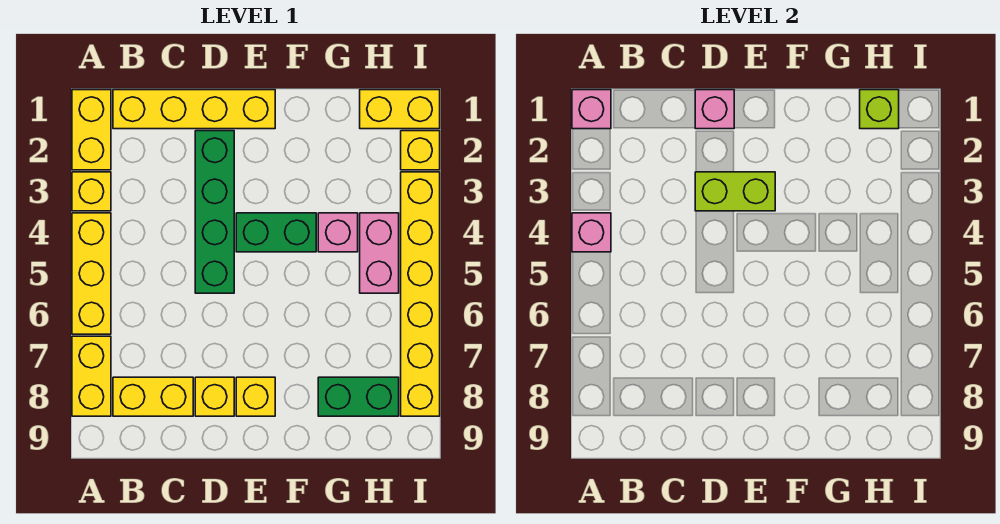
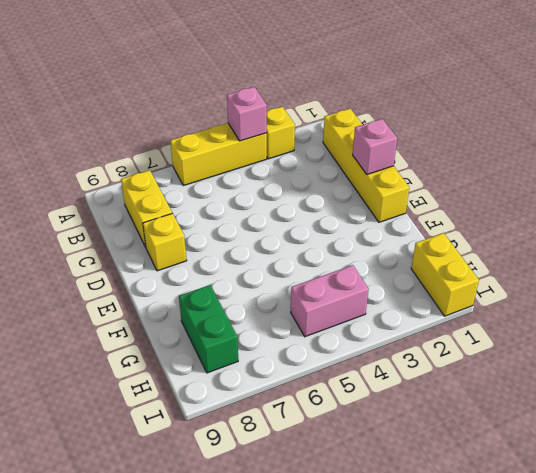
none -> yellow brick A1:A2 level 1
none -> yellow brick A7:A8 level 1
none -> green brick D2:D5 level 1

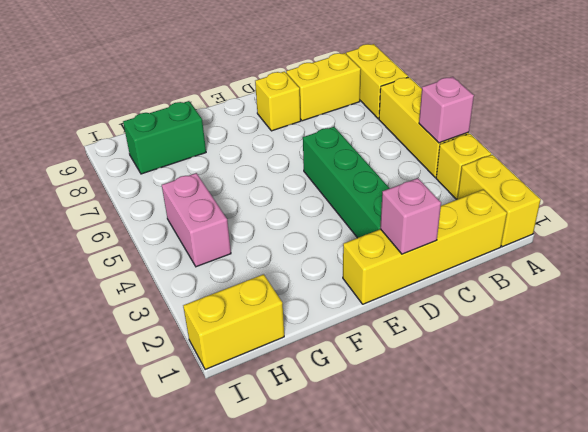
none -> green brick E4:F4 level 1
none -> yellow brick E8 level 1
none -> pink brick G4 level 1

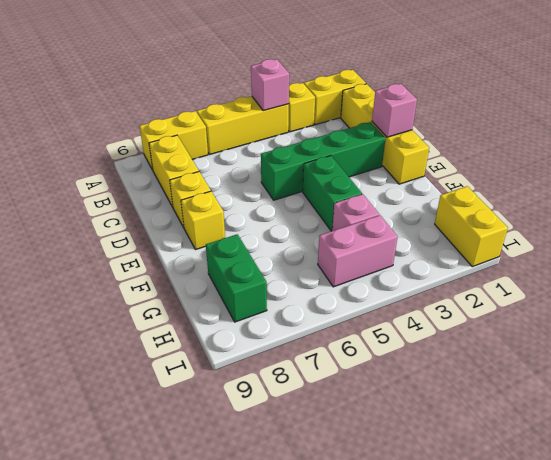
none -> yellow brick I2 level 1
none -> yellow brick I3:I8 level 1
none -> pink brick A1 level 2

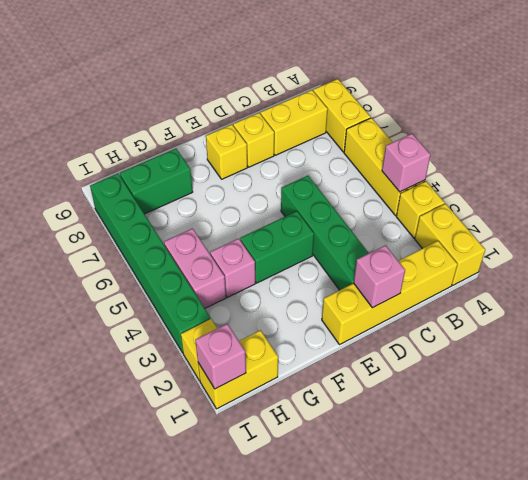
pink brick I1 level 2 -> pink brick A1 level 2
green brick I3:I8 level 1 -> yellow brick I3:I8 level 1
none -> lime brick D3:E3 level 2
none -> lime brick H1 level 2

